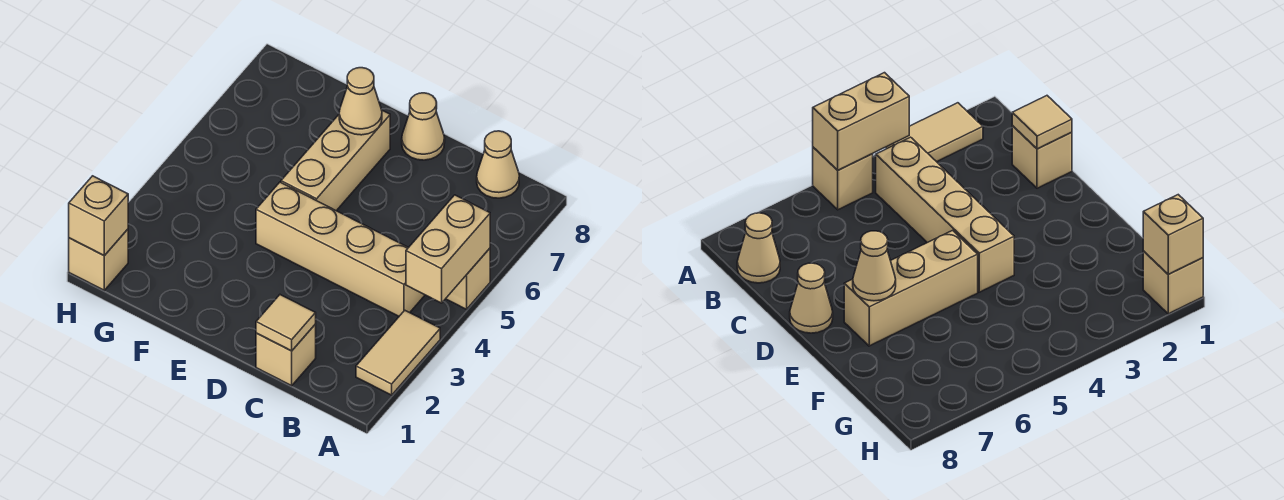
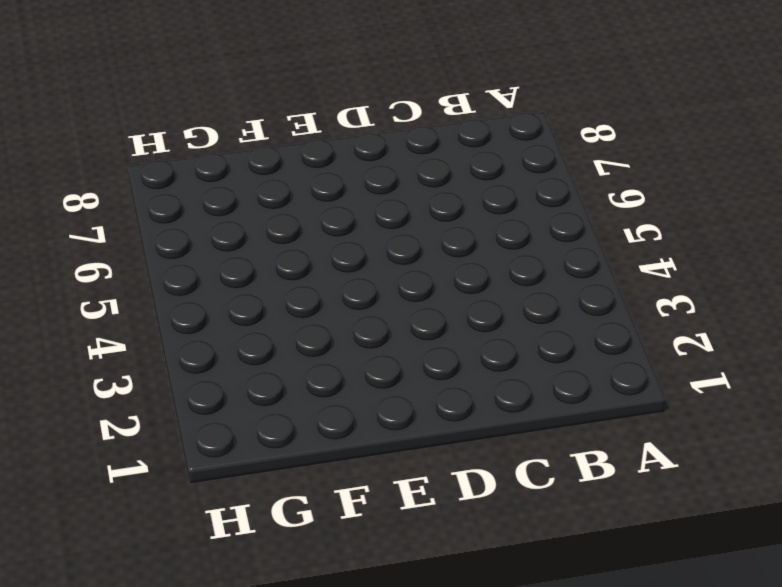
none -> tan tile A2:A3 level 1
none -> tan brick A5 level 1
none -> tan brick B4:E4 level 1

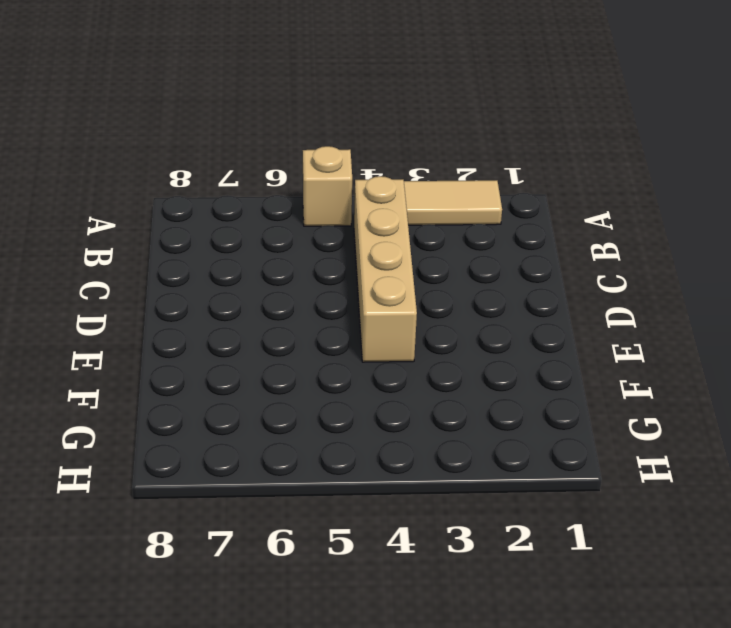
none -> tan cone B8 level 1
none -> tan brick C1 level 1
none -> tan cone D8 level 1

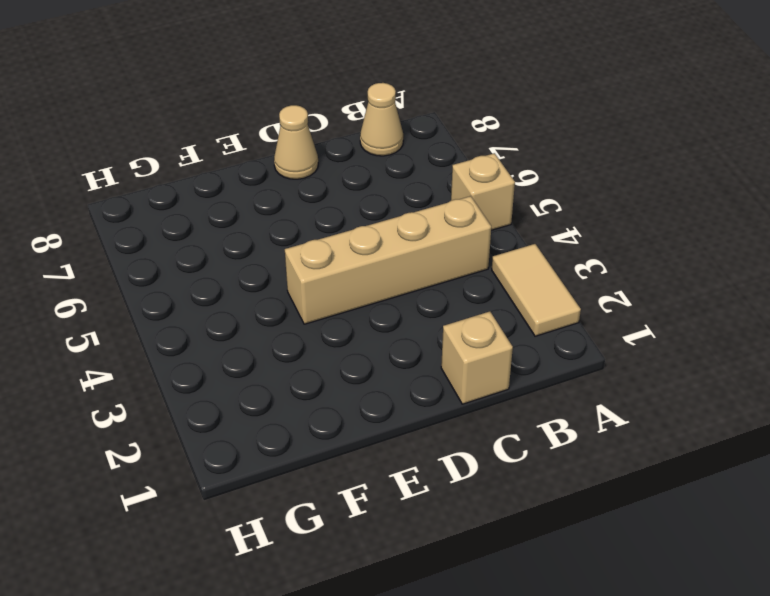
none -> tan brick E5:E7 level 1
none -> tan brick H1 level 1
none -> tan brick A4:A5 level 2

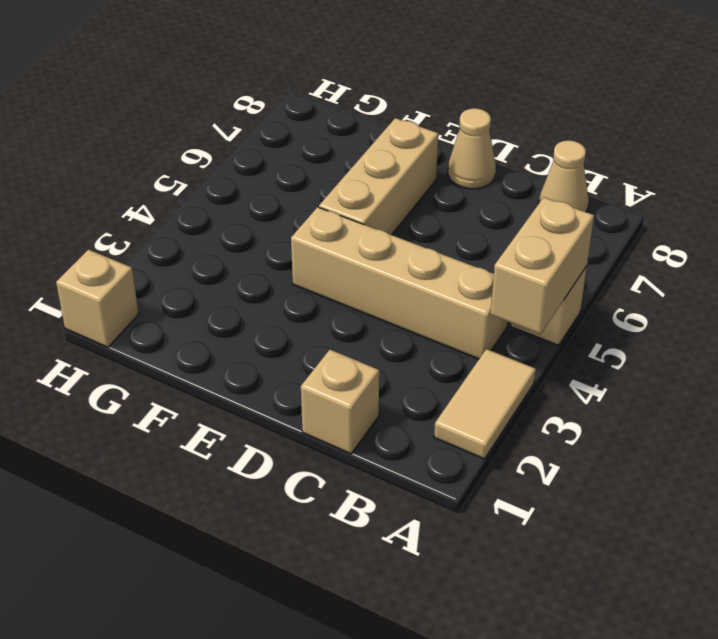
none -> tan tile C1 level 2
none -> tan cone E7 level 2
none -> tan brick H1 level 2

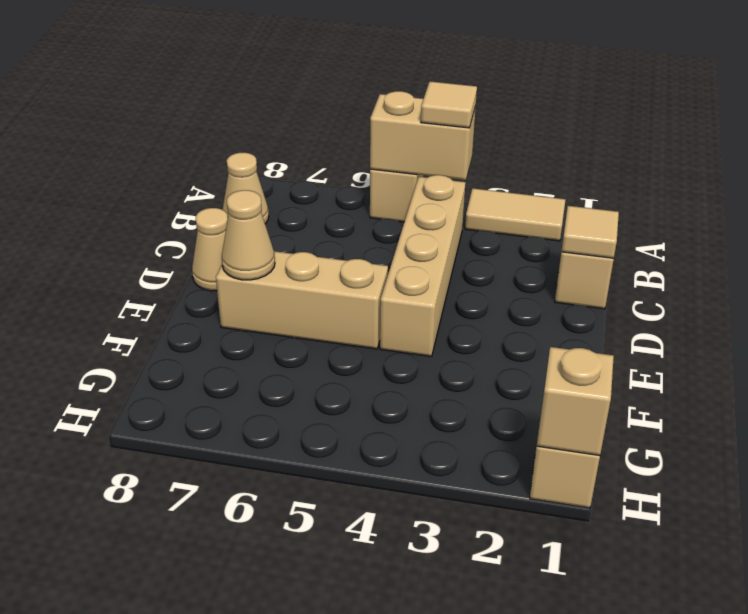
tan tile A4 level 3 -> none

